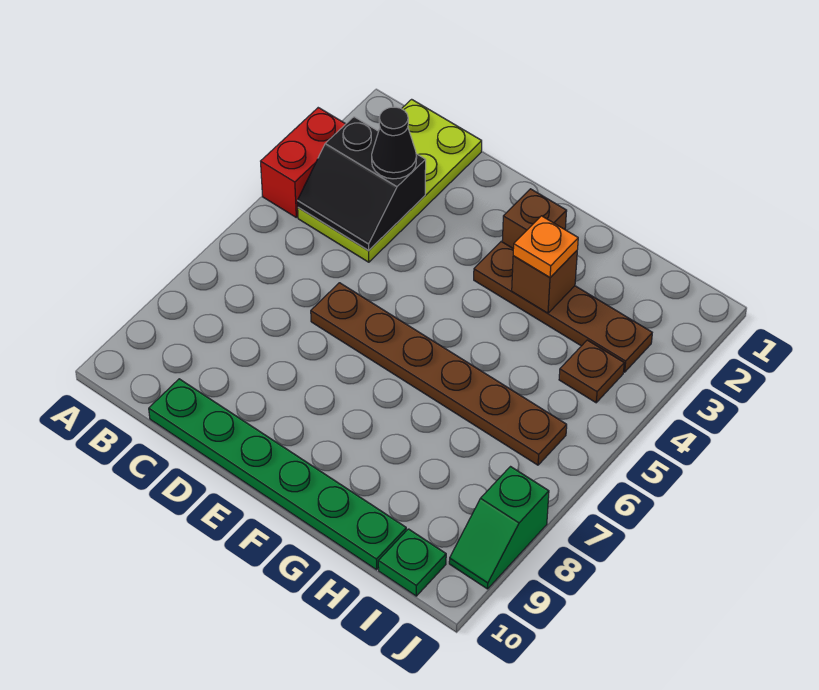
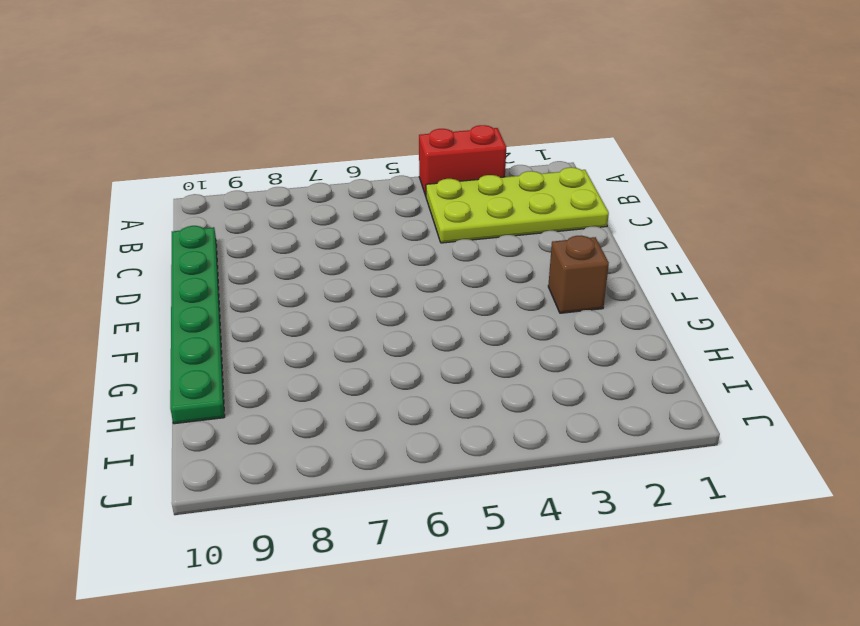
none -> brown plate D6:I6 level 1
none -> brown plate F3:I3 level 1
none -> brown plate I4 level 1

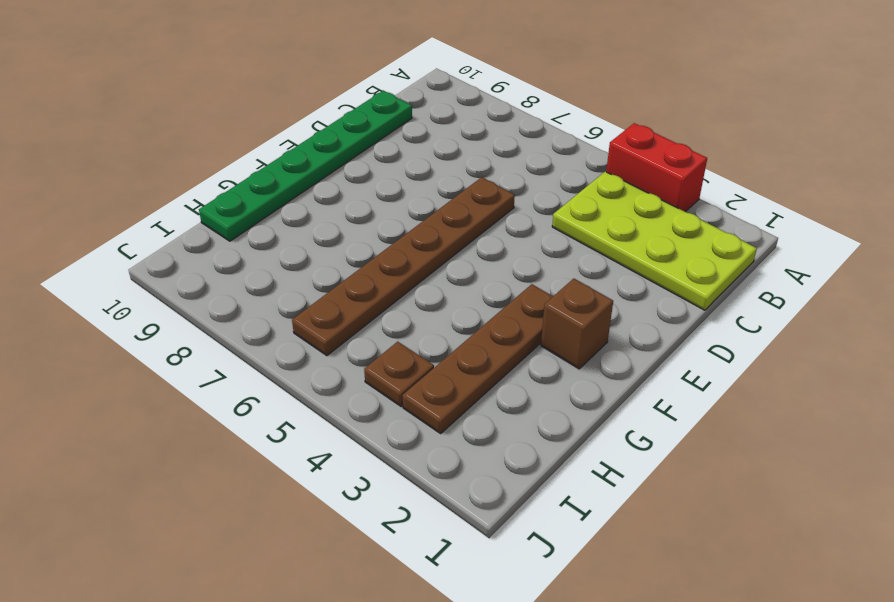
none -> green plate I10 level 1
none -> green slope J8:J9 level 1 top 8
none -> black slope B3:C4 level 2 top 3

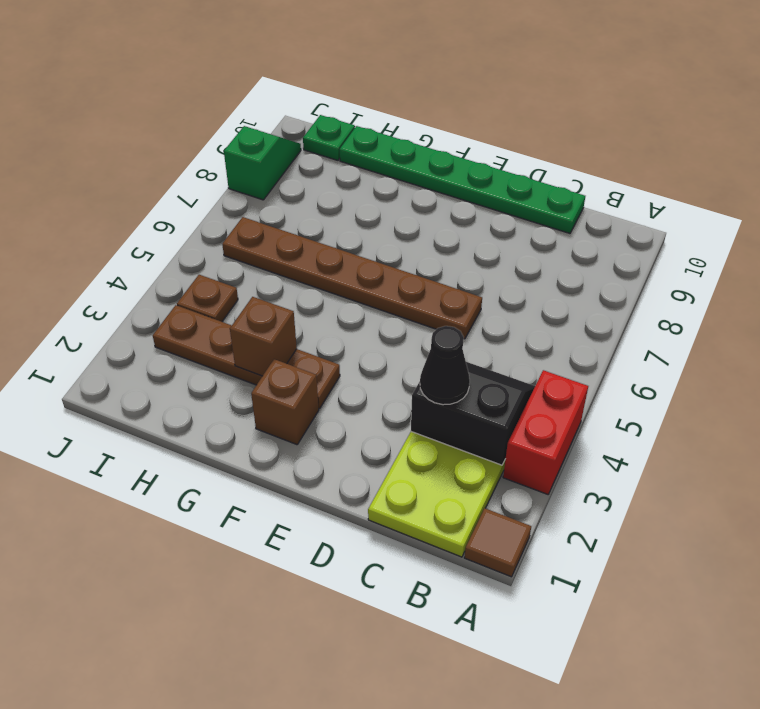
brown tile A1 level 1 -> none
none -> orange plate G3 level 3

